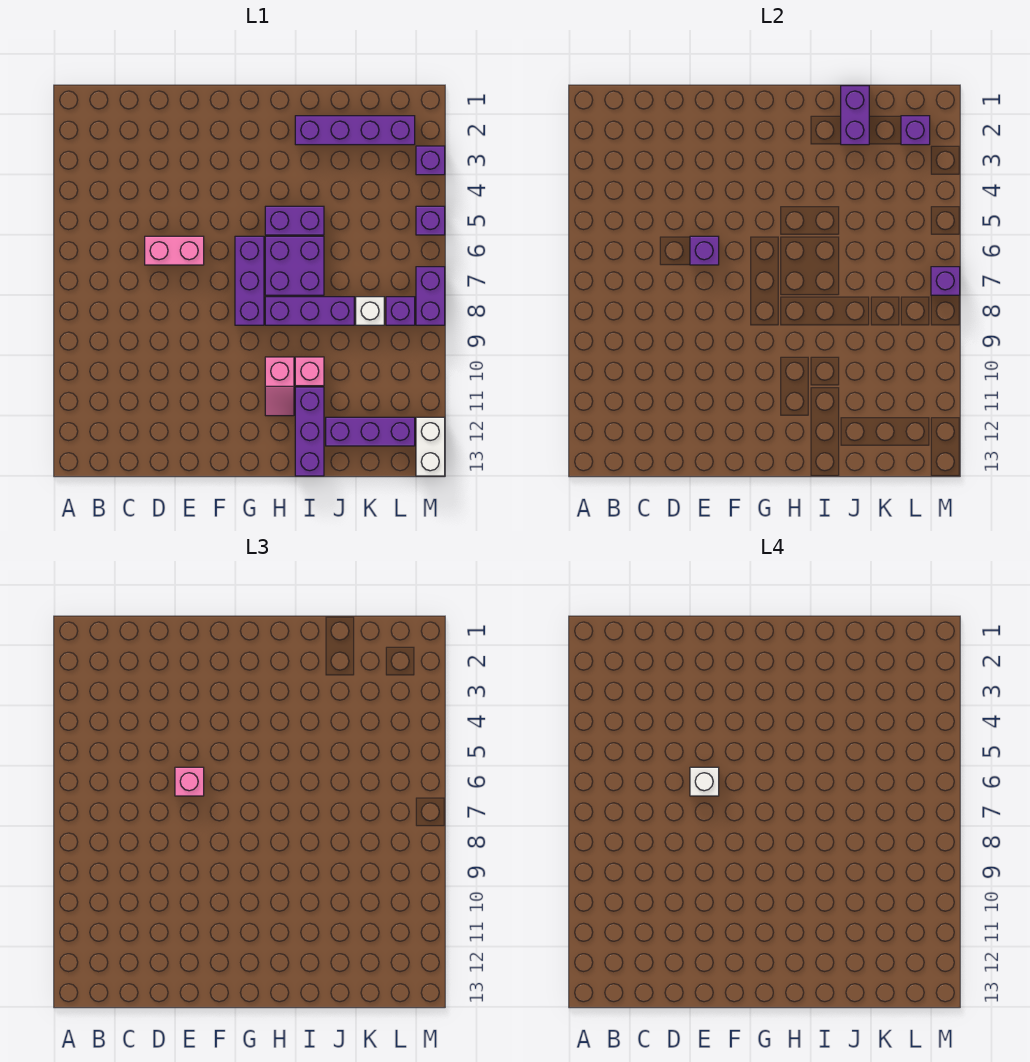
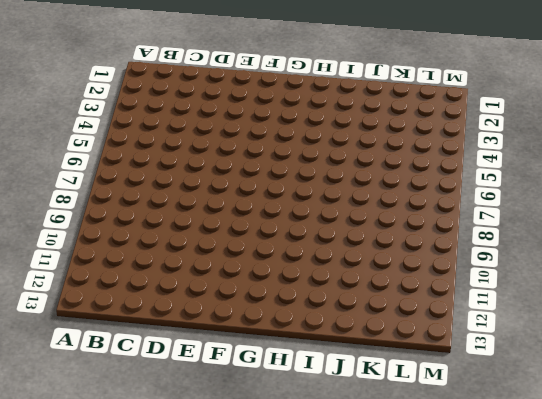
none -> pink brick D6:E6 level 1
none -> purple brick G6:G8 level 1
none -> purple brick H5:I5 level 1

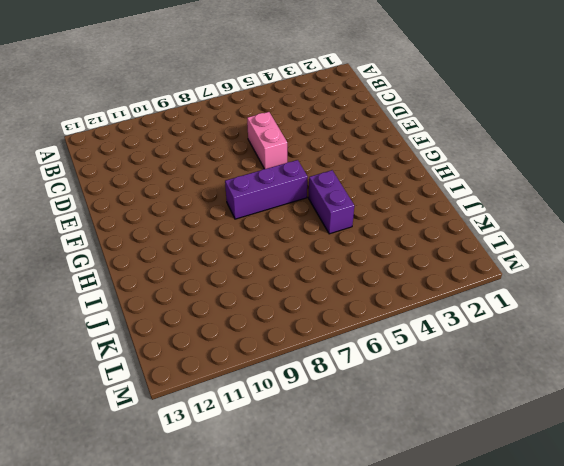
none -> purple brick H6:I7 level 1
none -> purple brick H8:J8 level 1
none -> pink slope H10:H11 level 1 top 10

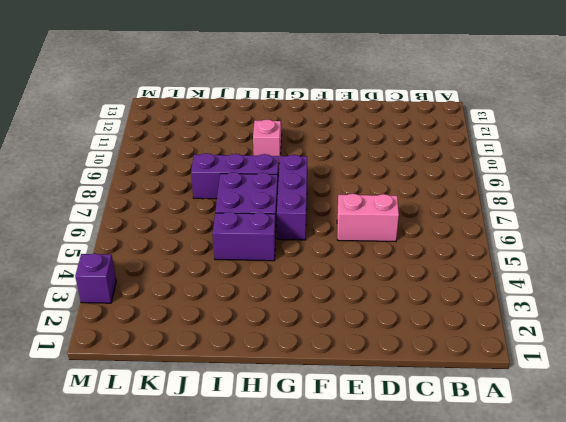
none -> purple brick I2:L2 level 1
none -> pink brick I10 level 1
none -> purple brick I11:I13 level 1

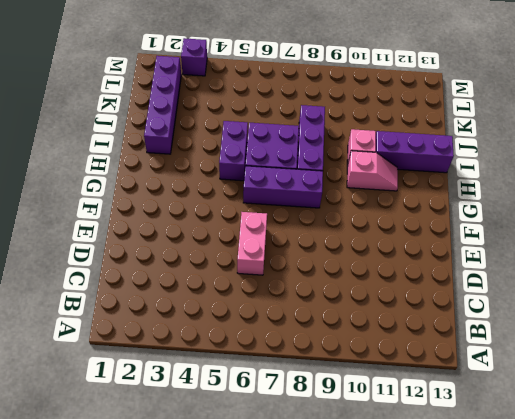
none -> purple brick J12:L12 level 1
none -> white brick K8 level 1
none -> purple brick L8 level 1

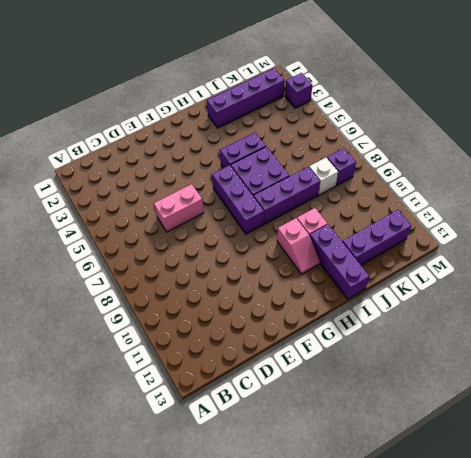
none -> purple brick M5 level 1
none -> purple brick M7:M8 level 1
none -> white brick M12:M13 level 1

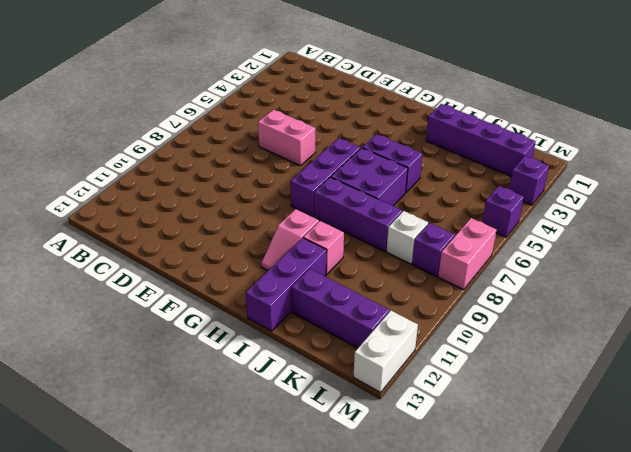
pink brick M7:M8 level 1 -> purple brick M7:M8 level 1
none -> purple brick E6 level 2
none -> purple brick J1:J2 level 2
none -> purple brick L2 level 2

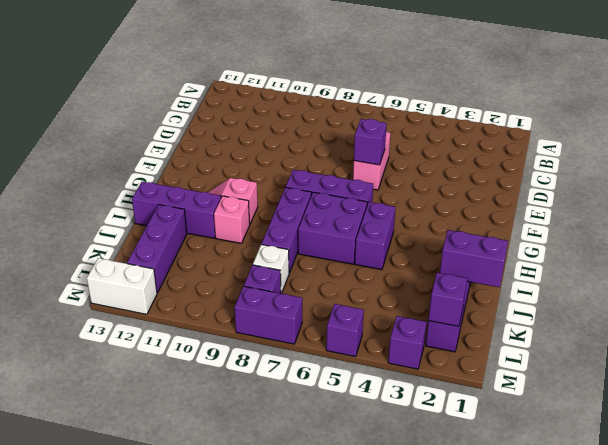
none -> purple brick M7 level 2
none -> pink brick E6 level 3
none -> white brick E6 level 4

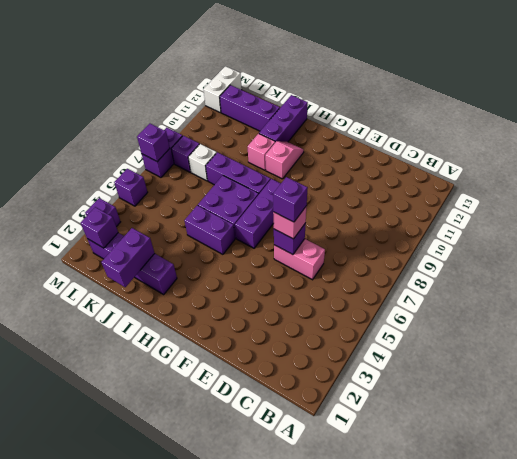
purple brick E6 level 4 -> white brick E6 level 4

